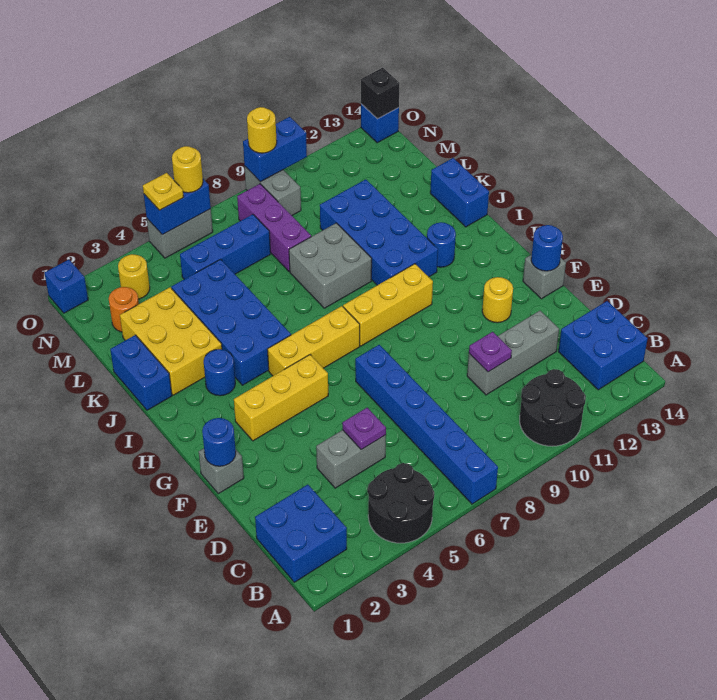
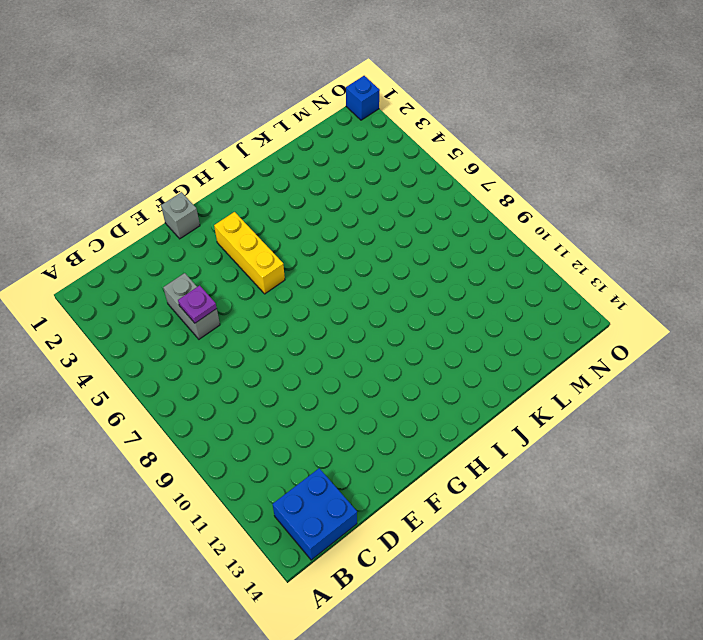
none -> black round brick A4:B5 level 1
none -> blue brick A7:F7 level 1
none -> black round brick A10:B11 level 1
none -> blue brick B1:C2 level 1

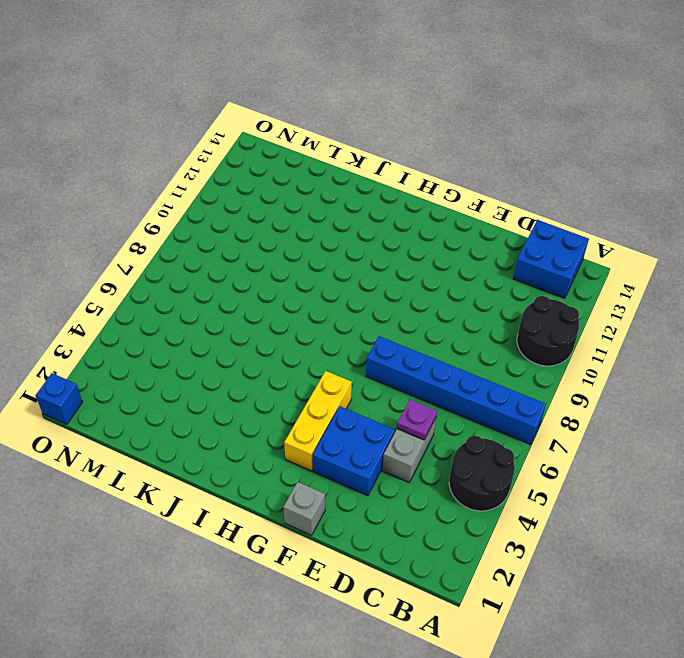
blue brick E3:F4 level 1 -> blue brick B1:C2 level 1
none -> grey brick D10:D12 level 1
none -> yellow round brick F12 level 1
none -> grey brick F14 level 1
none -> yellow brick H5:H7 level 1

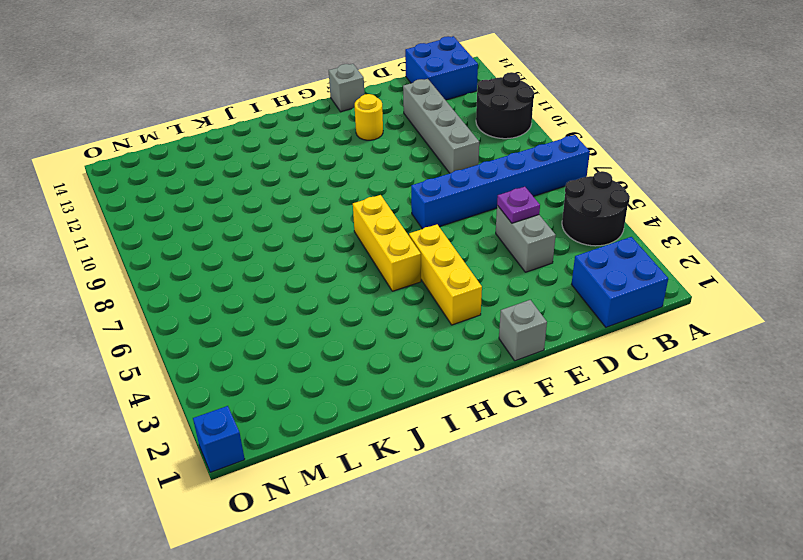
grey brick D9:D12 level 1 -> grey brick D10:D12 level 1
none -> yellow brick H8:H10 level 1
none -> blue round brick I3 level 1
none -> blue brick I4:L5 level 1
none -> blue brick I10:L11 level 1

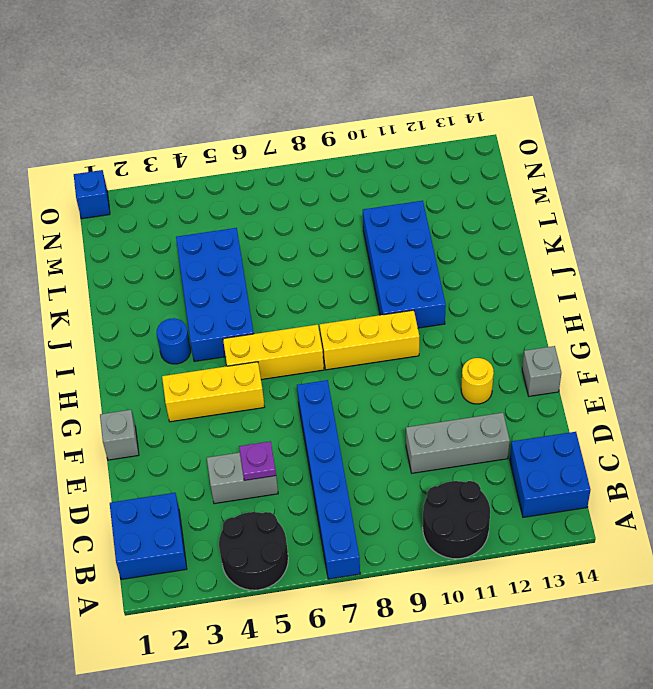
none -> blue round brick I12 level 1
none -> blue brick J1:K1 level 1
none -> yellow brick J2:L3 level 1
none -> grey brick J8:K9 level 1

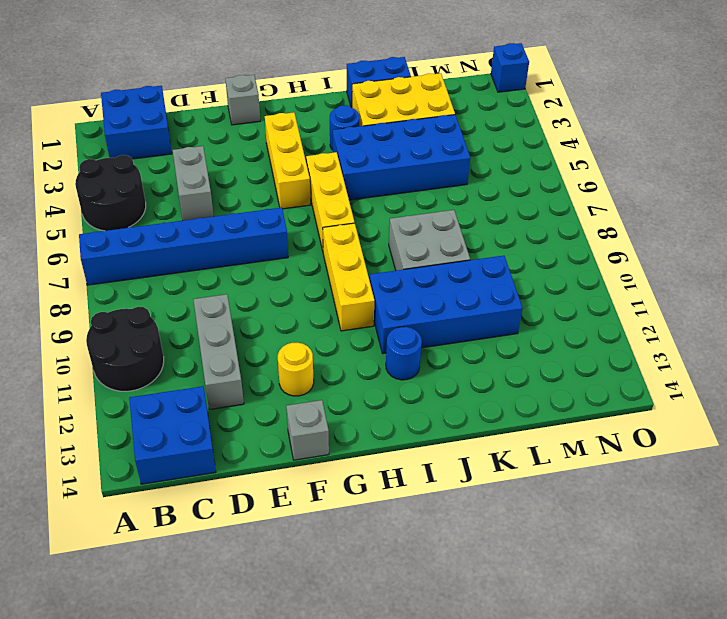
none -> blue brick J14:K14 level 1
none -> purple brick L8:N8 level 1
none -> orange round brick M2 level 1
none -> blue brick M5:M7 level 1

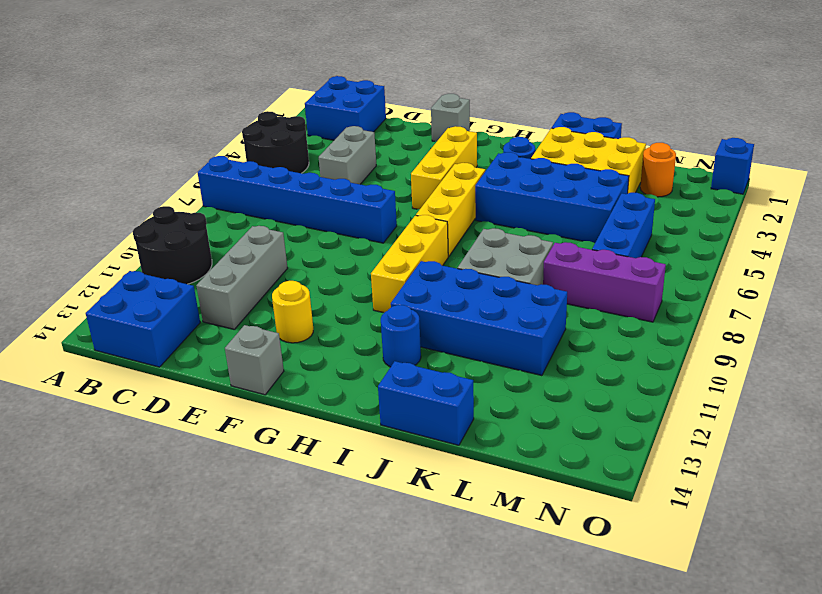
none -> yellow round brick N3 level 1
none -> grey brick N9:O9 level 1
none -> grey brick O5:O6 level 1
none -> blue brick O14 level 1

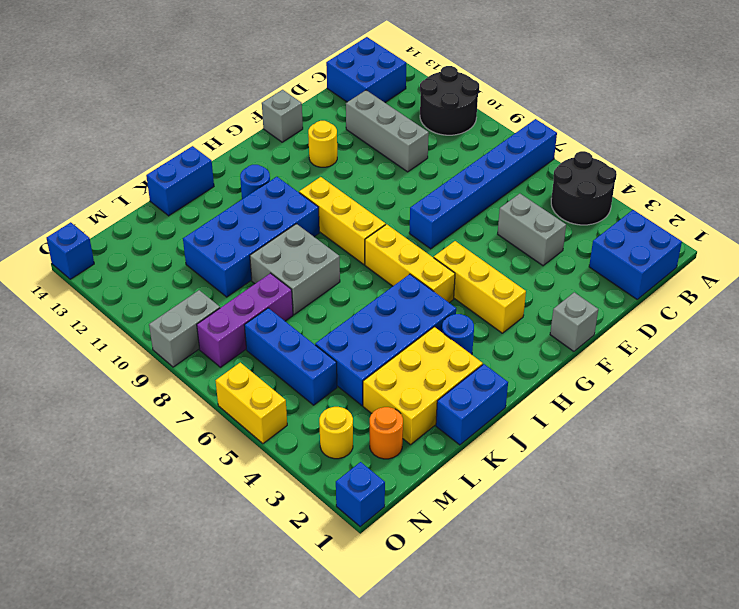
yellow brick O5:O6 level 1 -> grey brick O5:O6 level 1
none -> purple plate D5 level 2
none -> purple plate D10 level 2
none -> blue round brick F1 level 2
none -> blue round brick F14 level 2

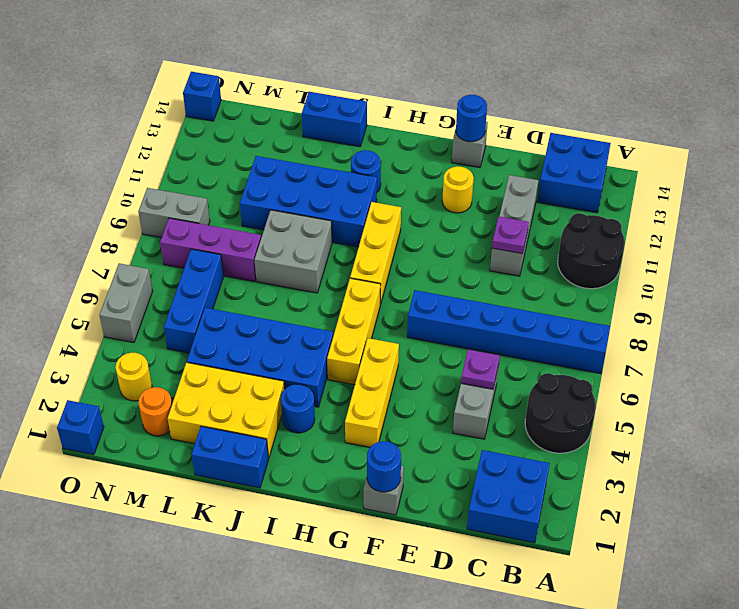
none -> blue brick O5:O6 level 2
none -> blue brick O9:O10 level 2
none -> black brick O14 level 2
none -> yellow plate O5 level 3

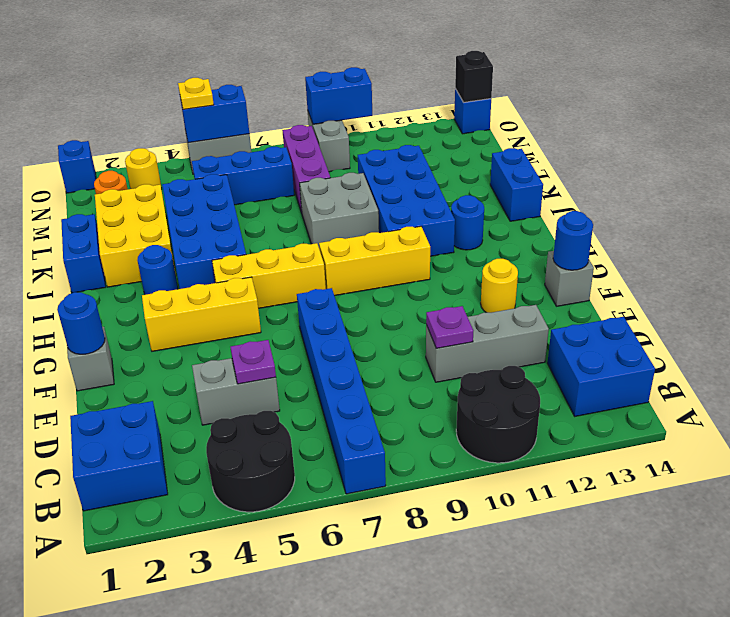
none -> yellow round brick O6 level 3
none -> yellow round brick O9 level 3

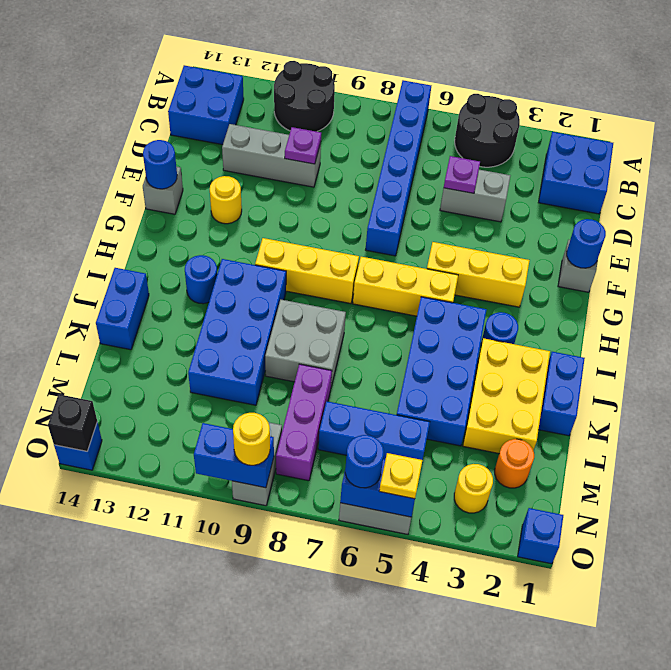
blue round brick O6 level 3 -> yellow round brick O6 level 3

